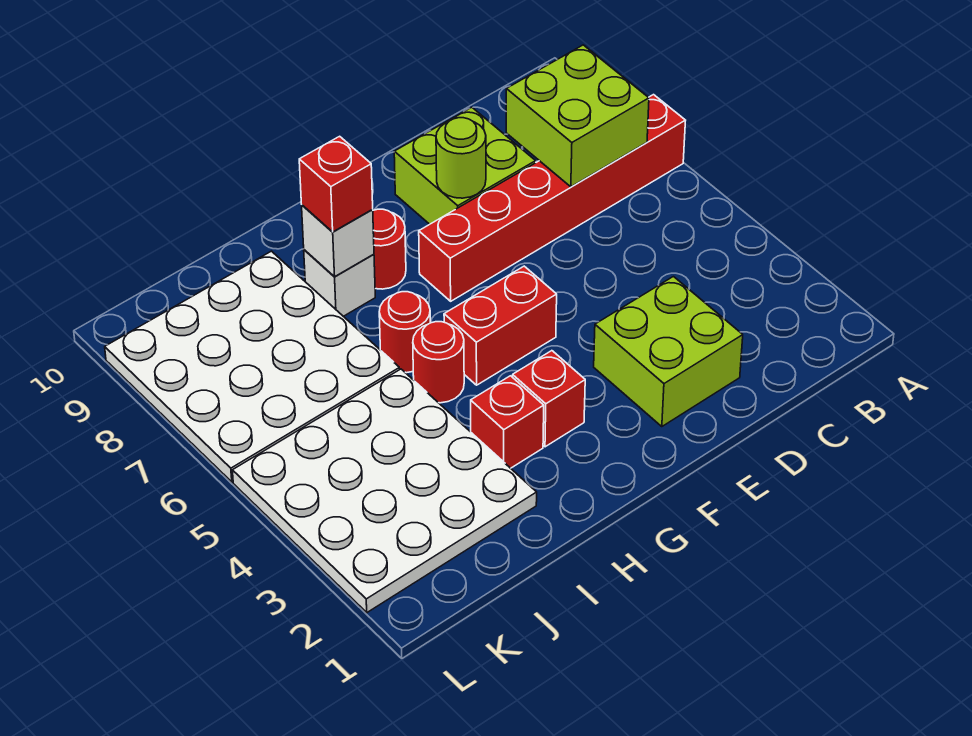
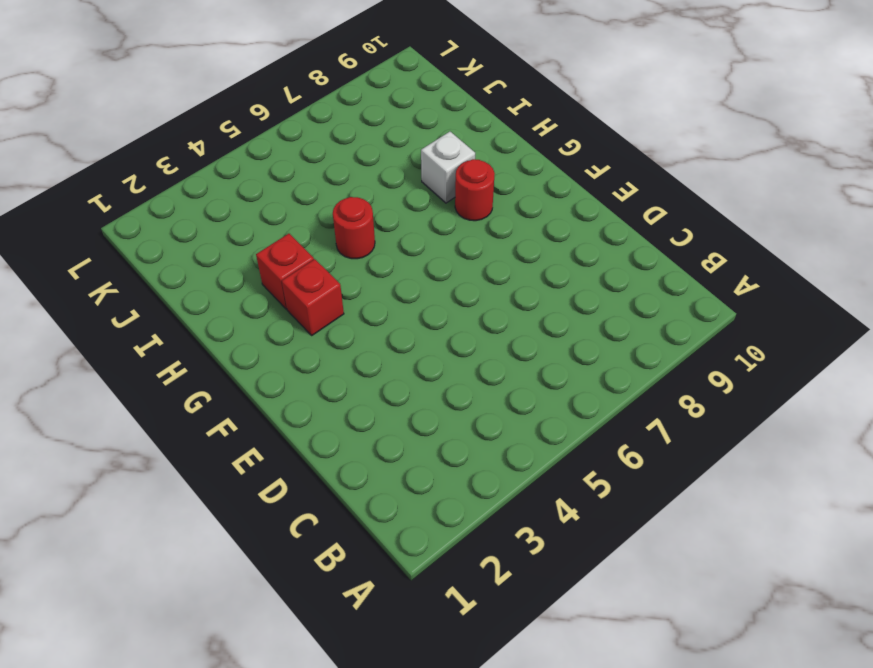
none -> red brick A7:F7 level 1
none -> lime brick D2:E3 level 1
none -> lime brick D8:E9 level 1

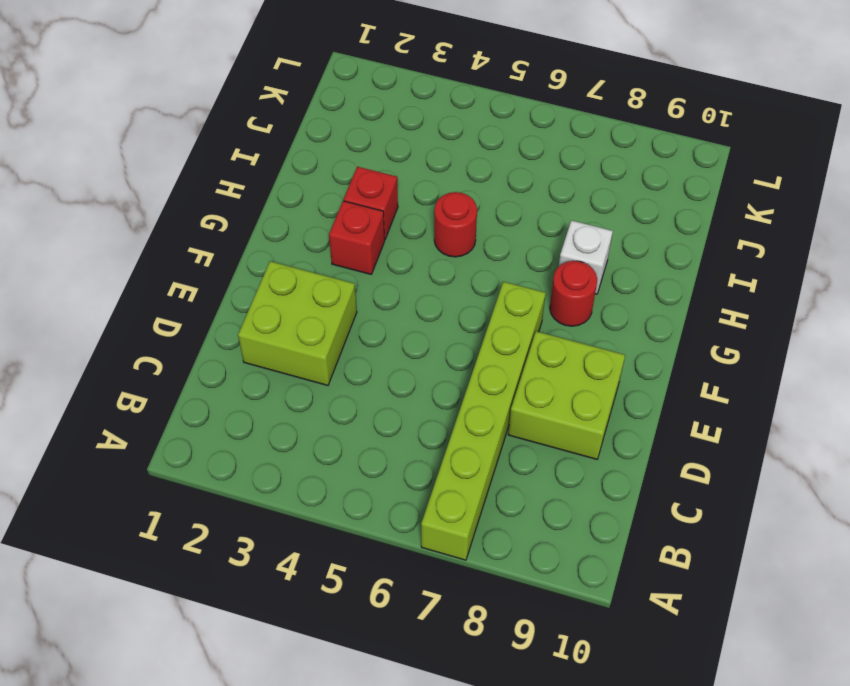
lime brick A7:F7 level 1 -> red brick A7:F7 level 1
none -> red brick F5:G5 level 1
none -> red round brick H6 level 1
none -> white plate I2:L5 level 1

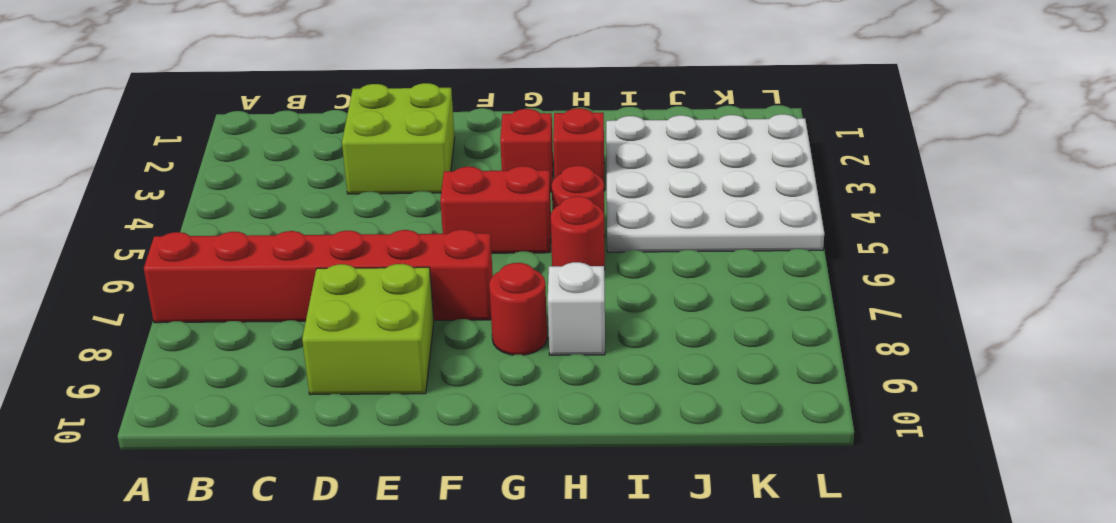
none -> white plate I6:L9 level 1
none -> lime brick B7:C8 level 2
none -> lime round brick E8 level 2

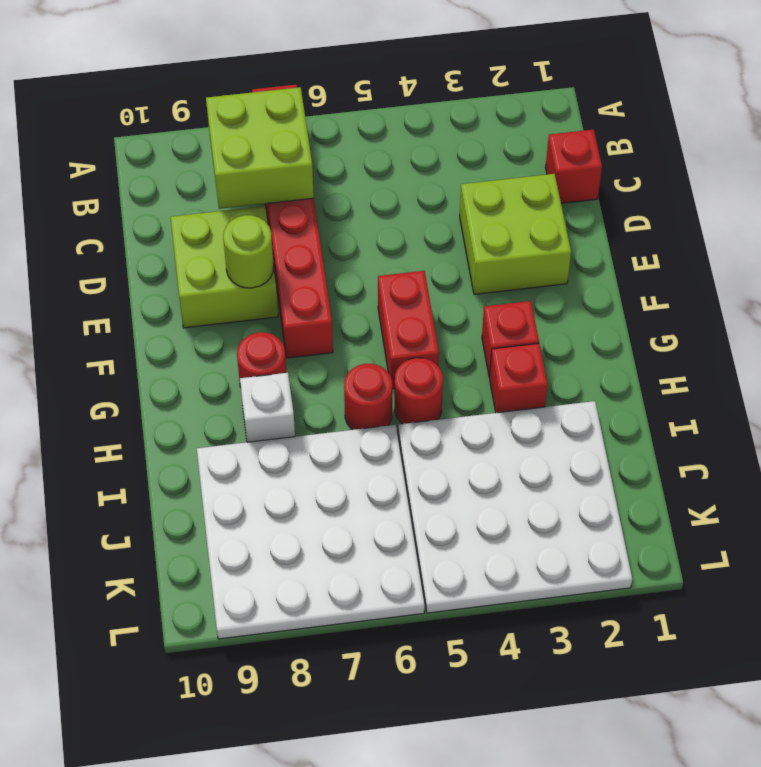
red brick C1 level 1 -> red brick H8 level 3
none -> white brick H8 level 2

